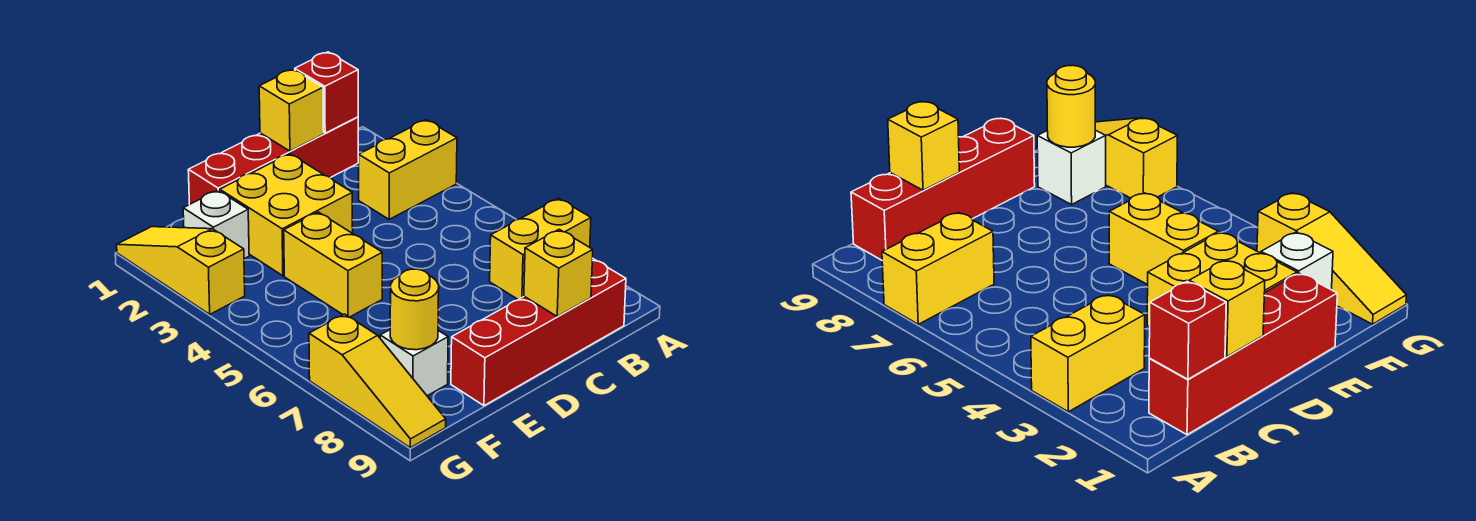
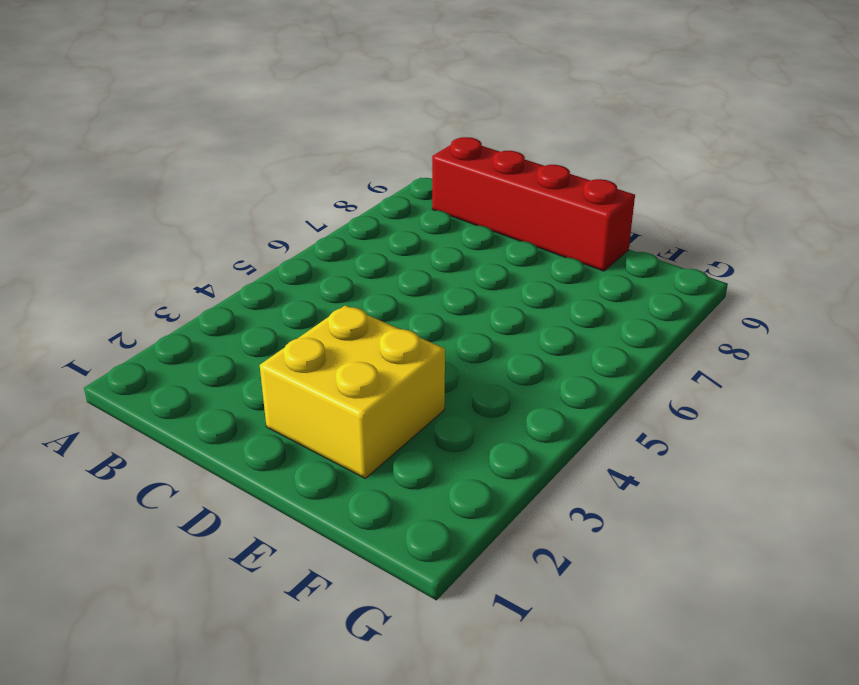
none -> yellow brick A3:B3 level 1
none -> yellow brick A7:B7 level 1
none -> red brick B1:E1 level 1

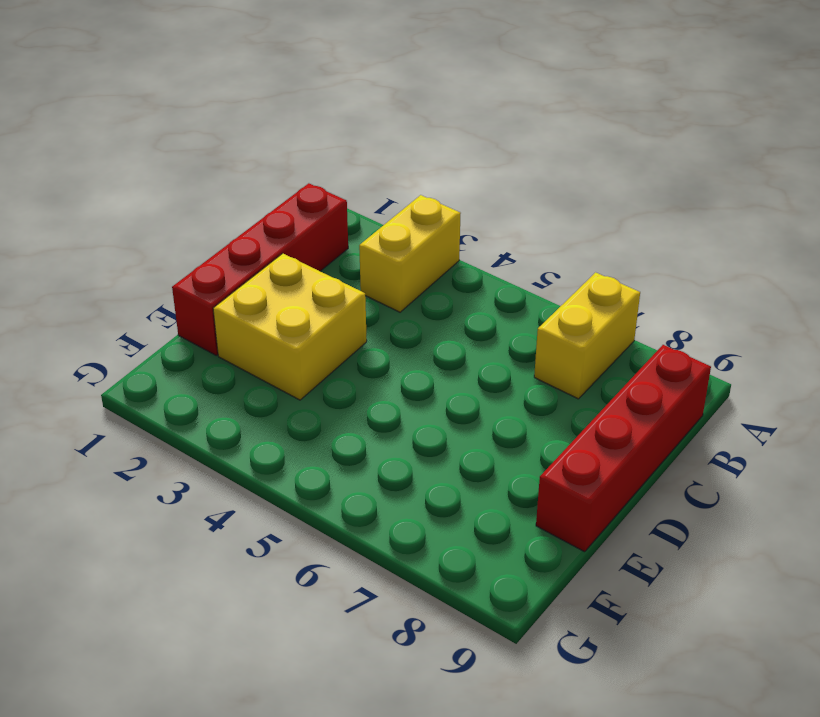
none -> yellow brick E4:E5 level 1
none -> white brick F2 level 1
none -> white brick F8 level 1

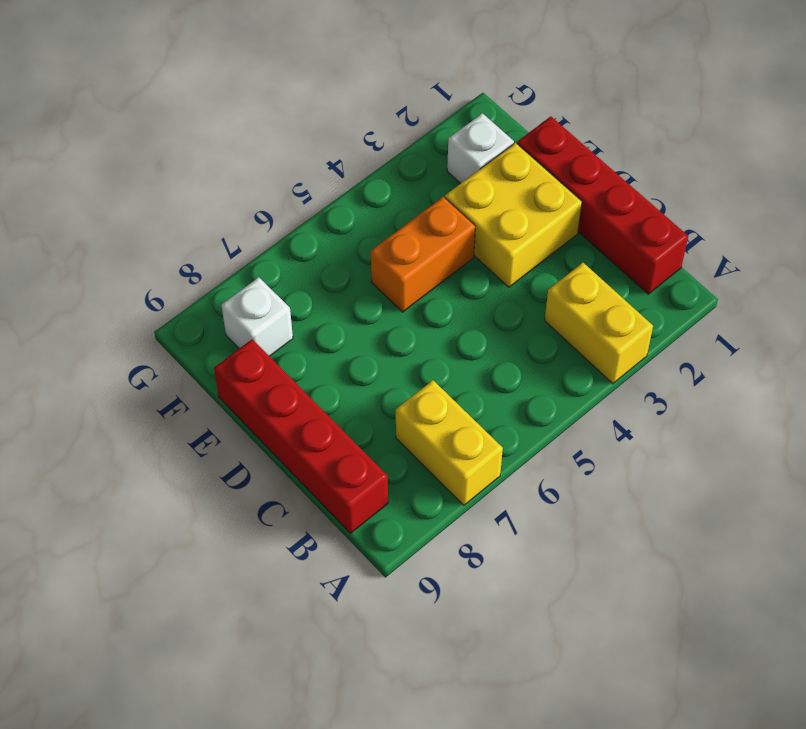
orange brick E4:E5 level 1 -> yellow brick E4:E5 level 1
none -> yellow slope G1:G3 level 1 top 3
none -> yellow slope G7:G9 level 1 top 7
none -> red brick B1 level 2

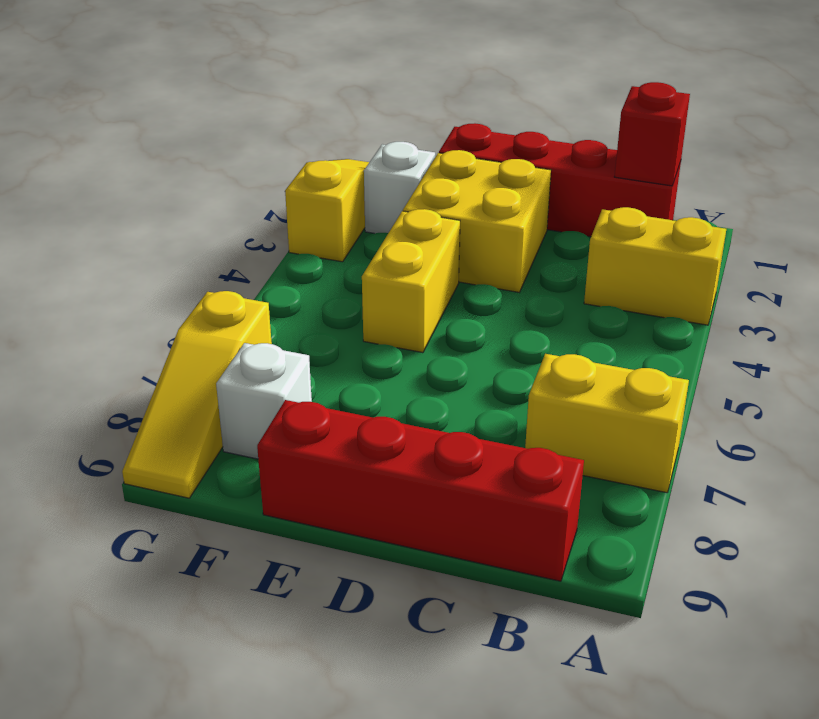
none -> yellow brick C1 level 2
none -> yellow brick C9 level 2
none -> yellow round brick F8 level 2

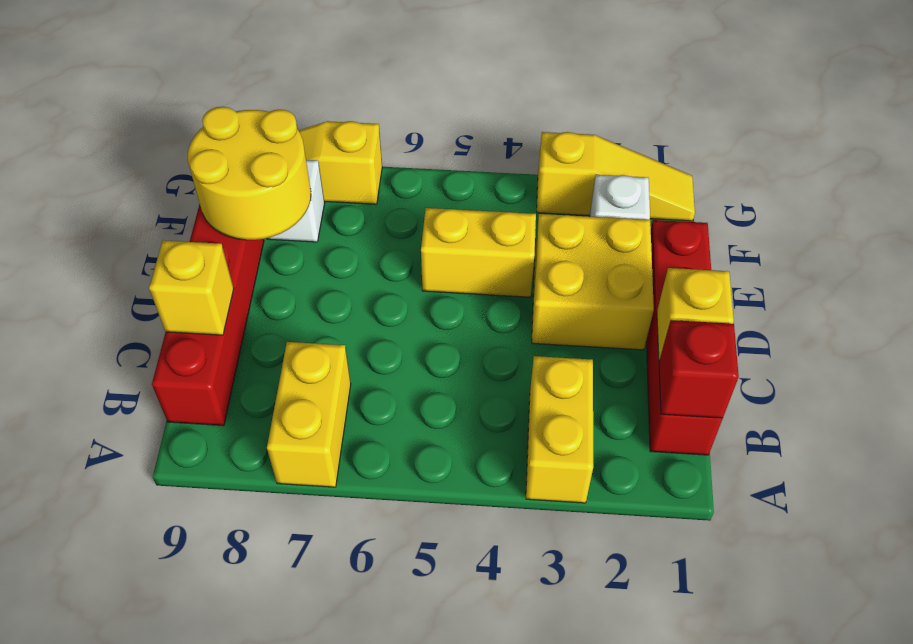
yellow round brick E8:F9 level 2 -> yellow round brick F8 level 2

